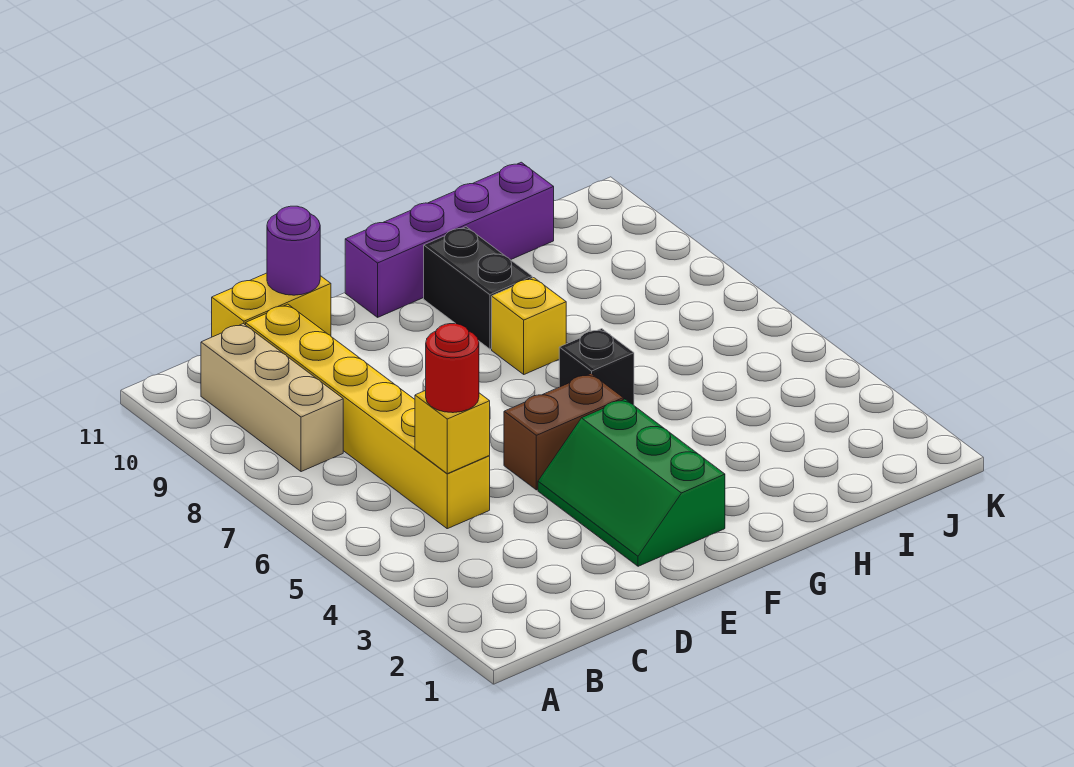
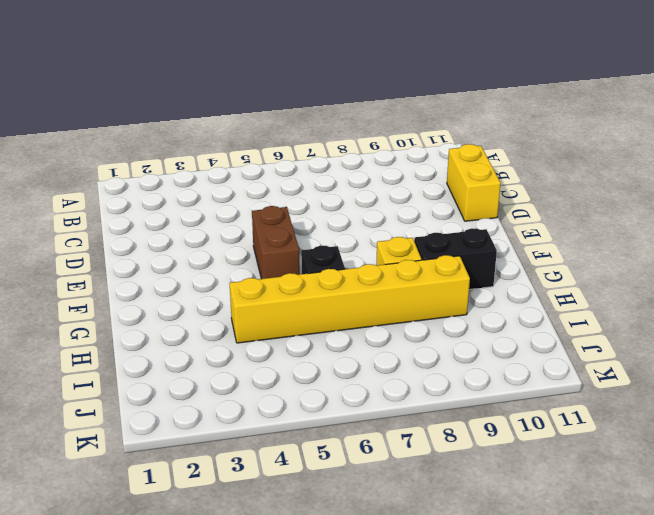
yellow brick H4:H9 level 1 -> yellow brick C5:C10 level 1
none -> tan brick B8:B10 level 1
none -> green slope E2:F4 level 1 top F
none -> purple brick F11:I11 level 1

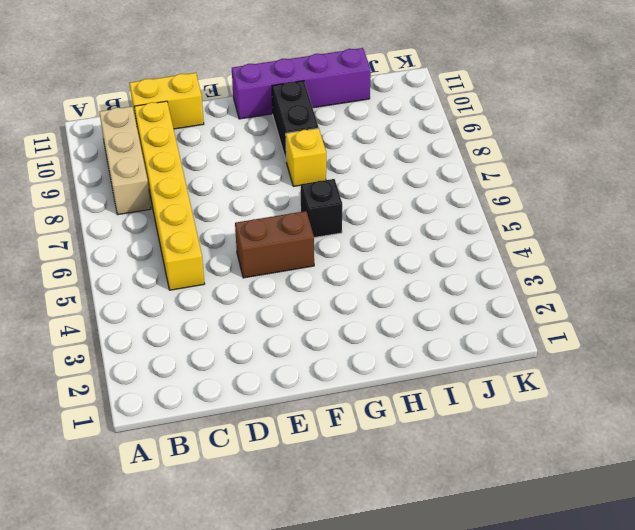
none -> green slope E2:F4 level 1 top F
none -> yellow brick C5 level 2
none -> purple round brick D11 level 2

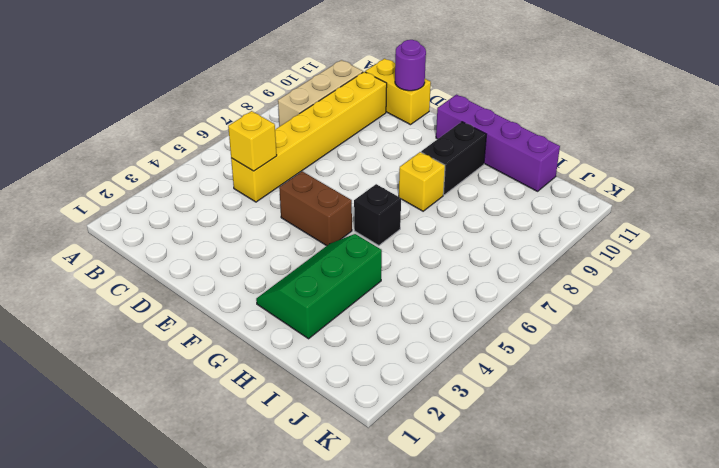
green slope G2:H4 level 1 top H -> green slope E2:F4 level 1 top F
none -> red round brick C5 level 3

